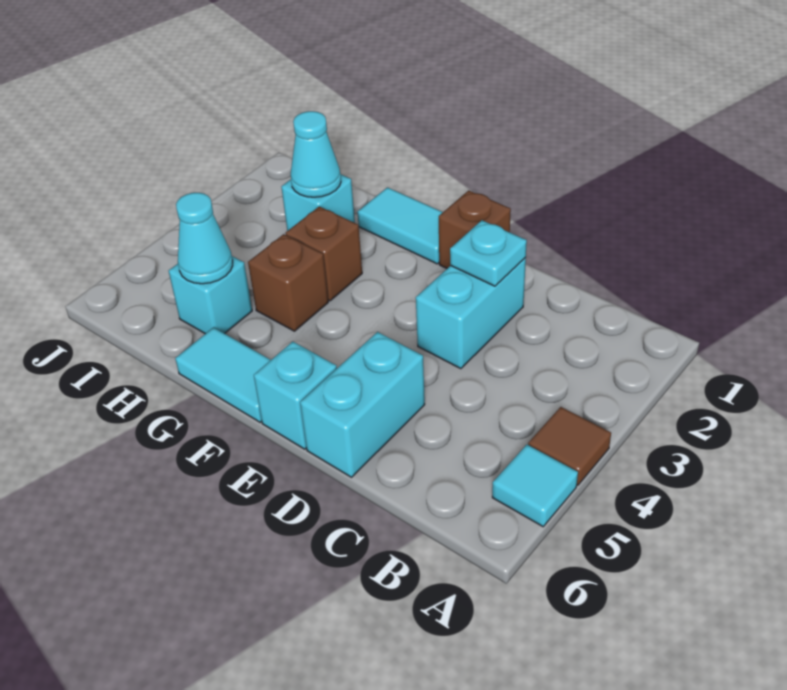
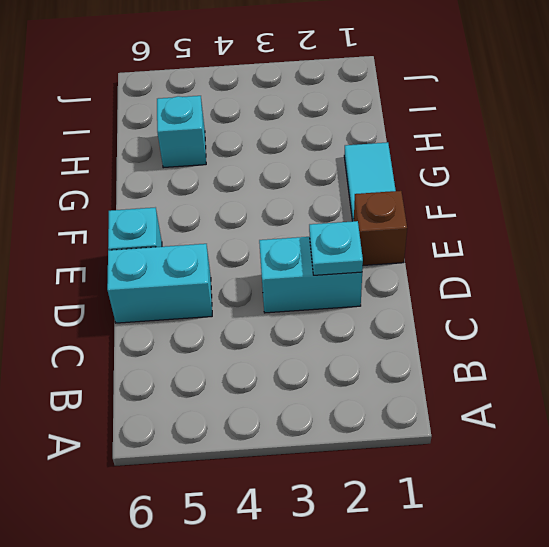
none -> brown tile A4 level 1
none -> cyan tile A5 level 1
none -> cyan tile F6:G6 level 1

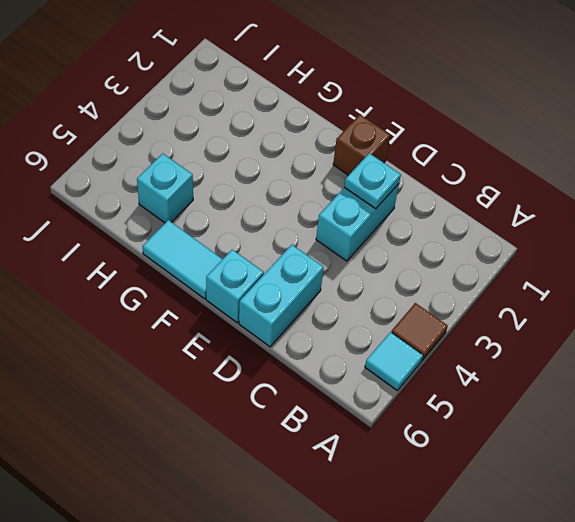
none -> cyan tile F1:G1 level 1
none -> brown brick G3 level 1
none -> brown brick G4 level 1

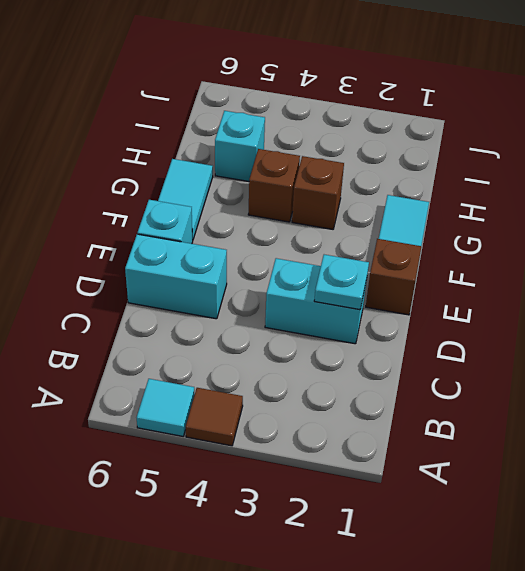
none -> cyan brick H2 level 1
none -> cyan cone H2 level 2
none -> cyan cone H5 level 2

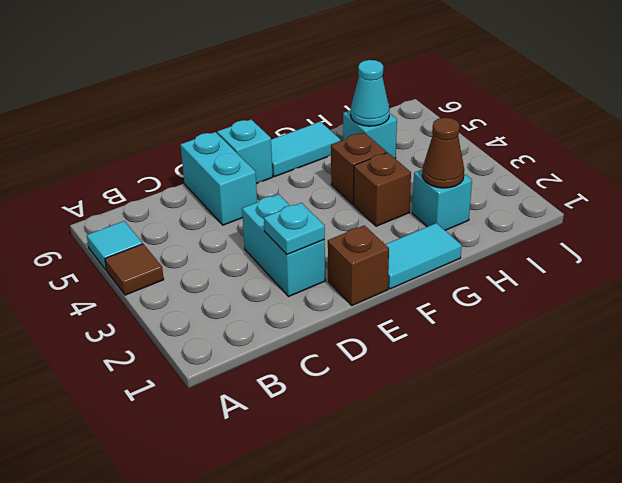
brown cone H2 level 2 -> cyan cone H2 level 2

